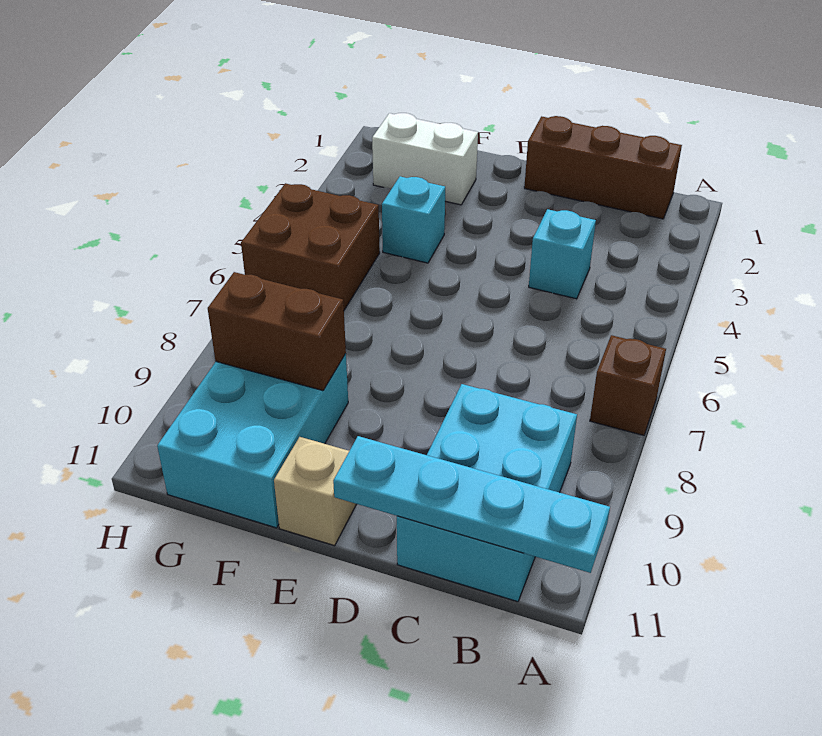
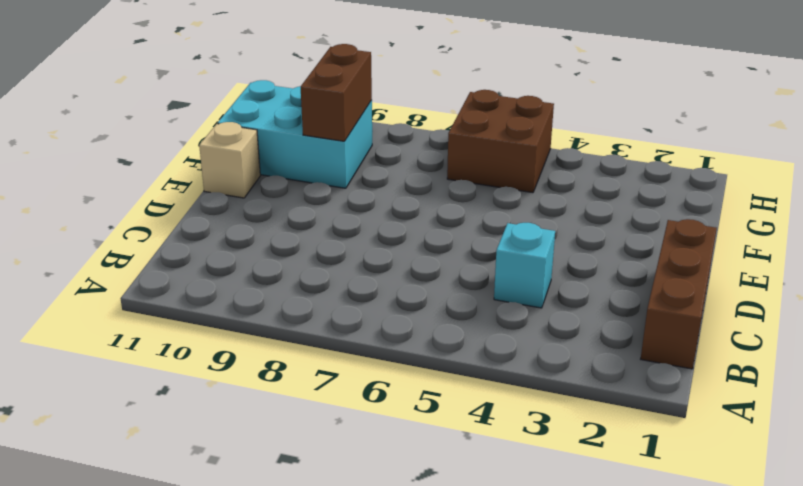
none -> brown brick A7 level 1
none -> cyan brick B9:C11 level 1

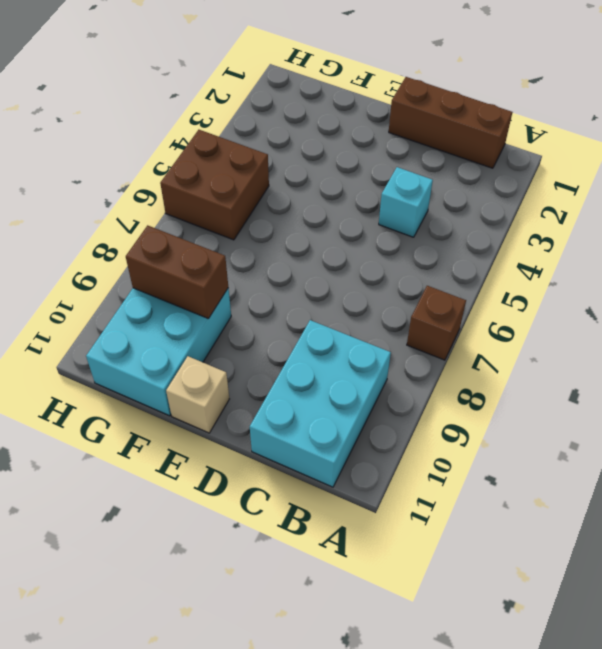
none -> white brick F2:G2 level 1
none -> cyan brick F4 level 1

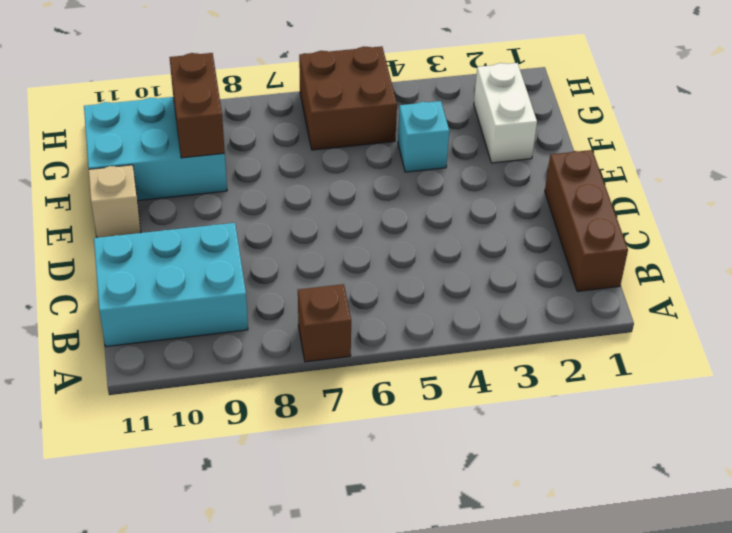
none -> cyan brick C4 level 1
none -> cyan plate A11:D11 level 2

